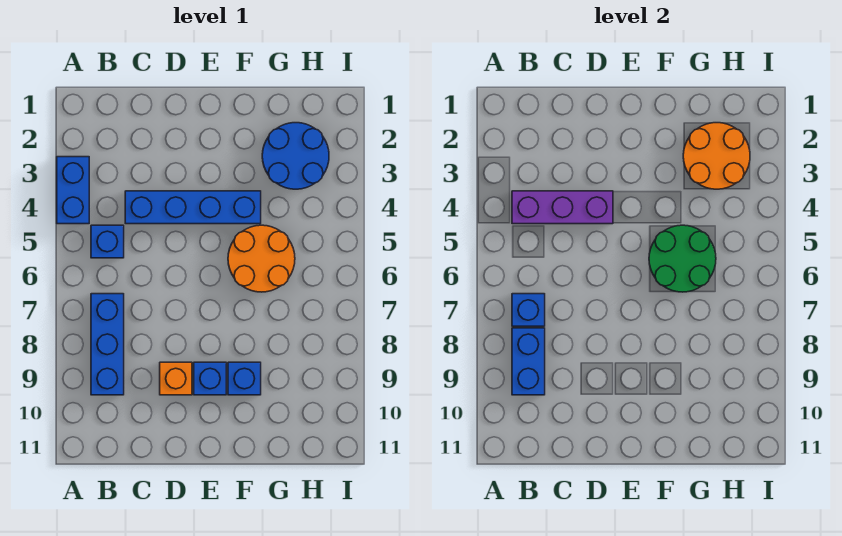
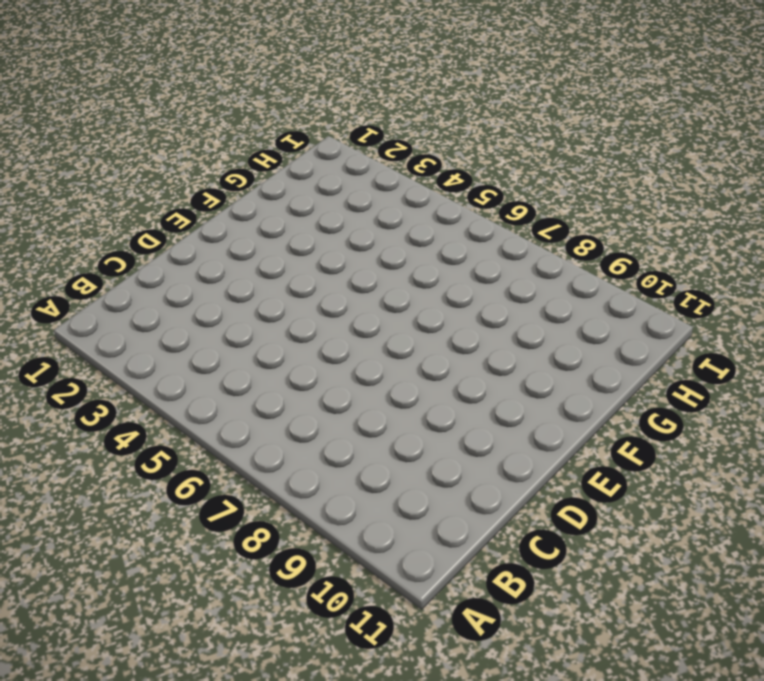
none -> blue brick A3:A4 level 1
none -> blue brick B5 level 1
none -> blue brick B7:B9 level 1

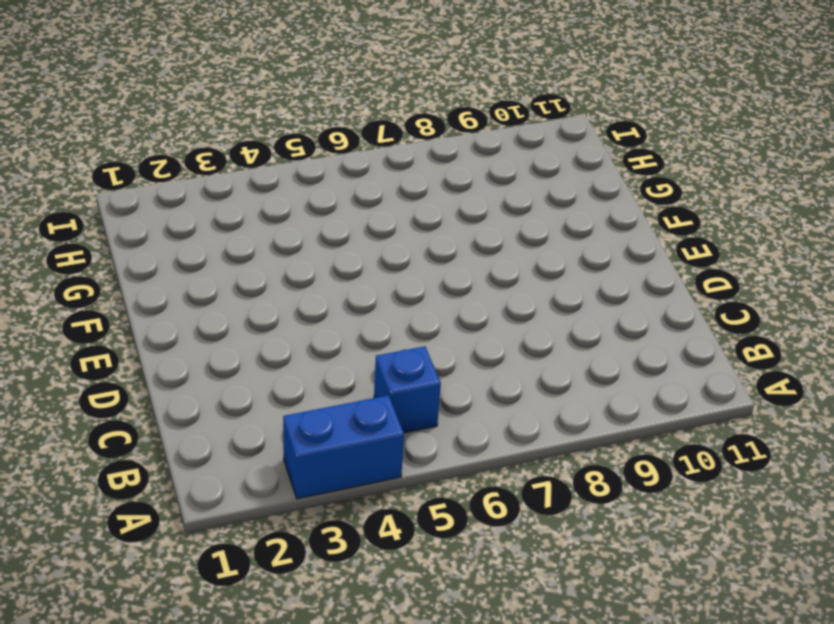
none -> blue brick B7:B9 level 1
none -> blue brick C4:F4 level 1
none -> orange brick D9 level 1

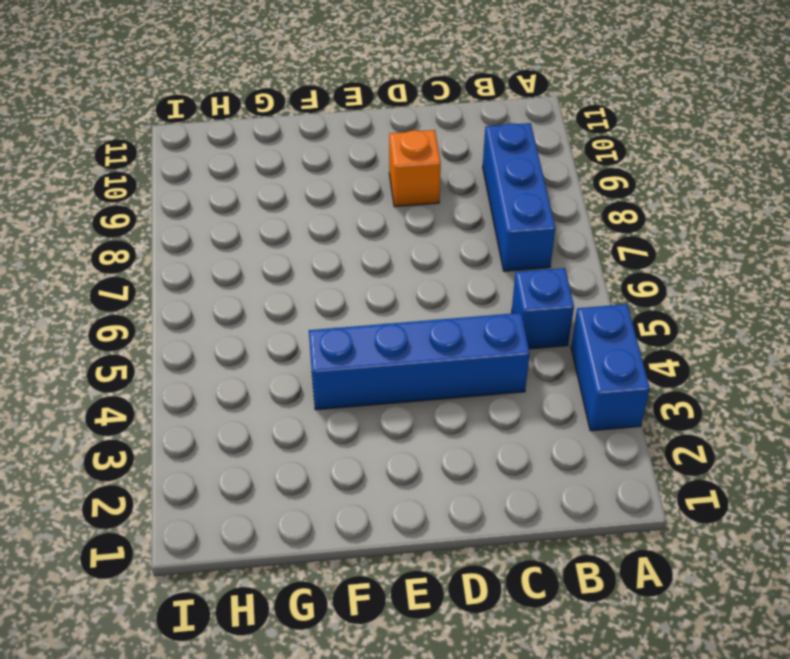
none -> blue brick E9 level 1
none -> orange round brick F5:G6 level 1
none -> blue brick F9 level 1

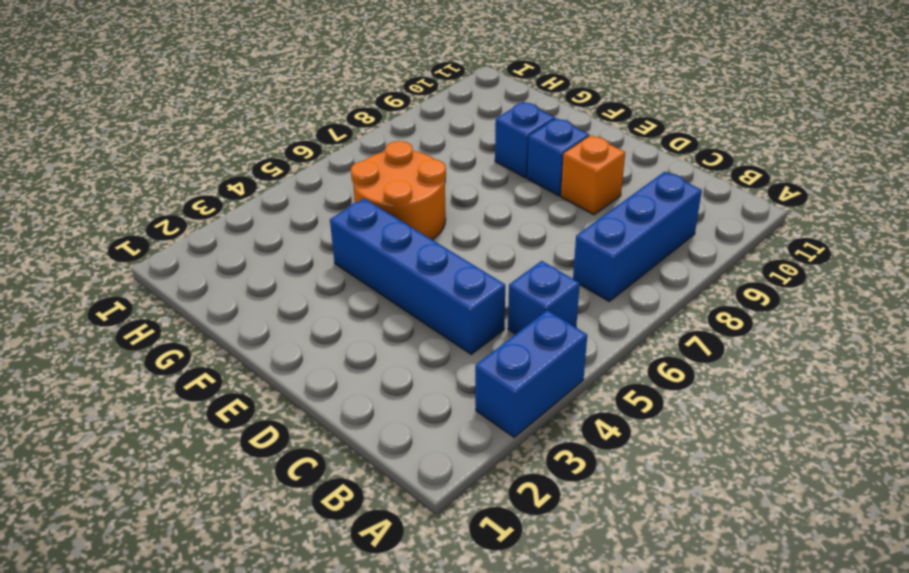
none -> blue round brick G2:H3 level 1
none -> purple brick B4:D4 level 2
none -> blue brick B7 level 2

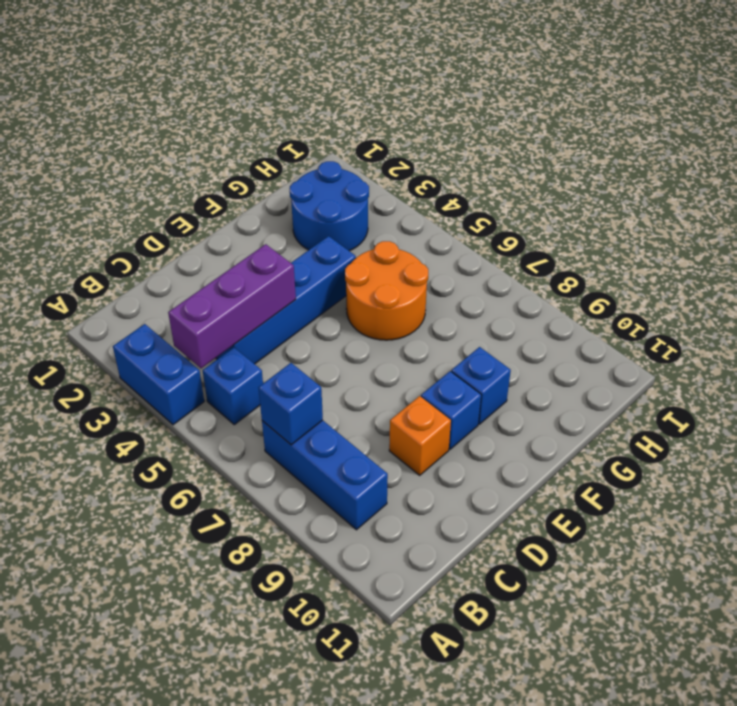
none -> blue brick B8:B9 level 2
none -> green round brick F5:G6 level 2
none -> orange round brick G2:H3 level 2

